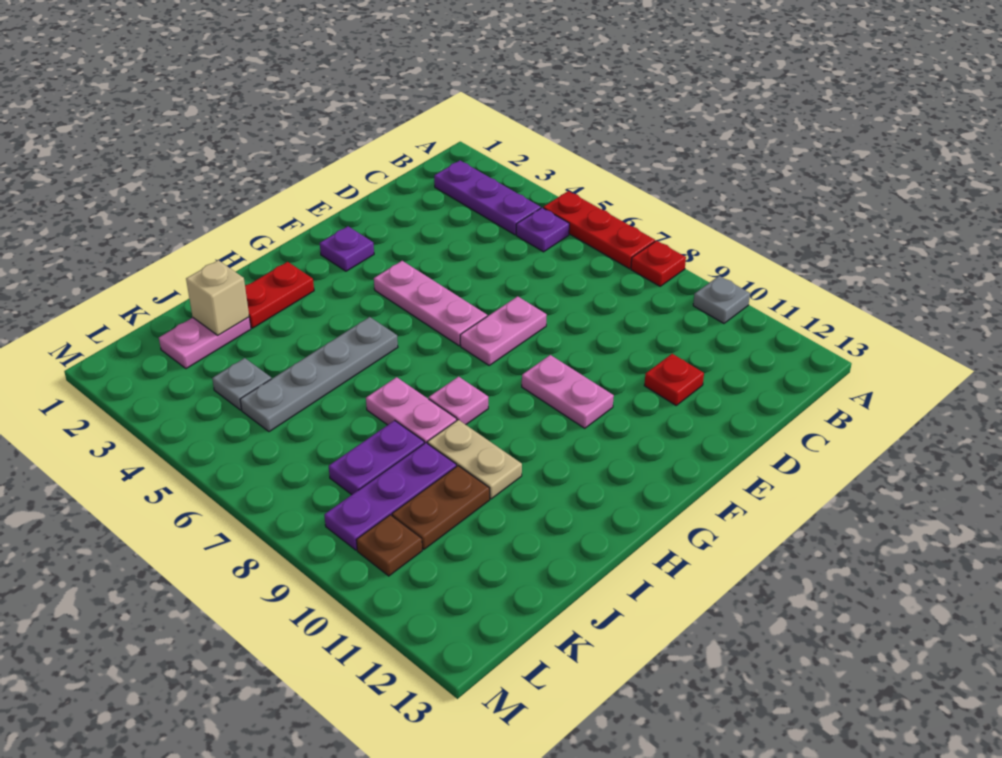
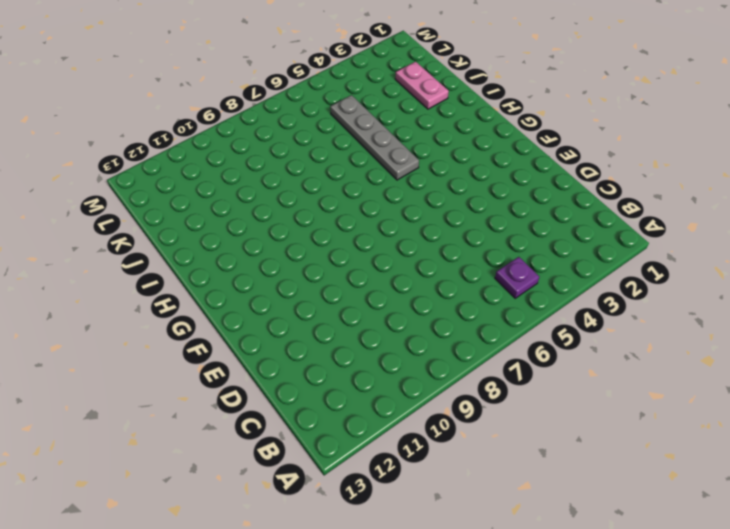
none -> red plate A5:A7 level 1
none -> red plate A8 level 1
none -> grey plate A10 level 1

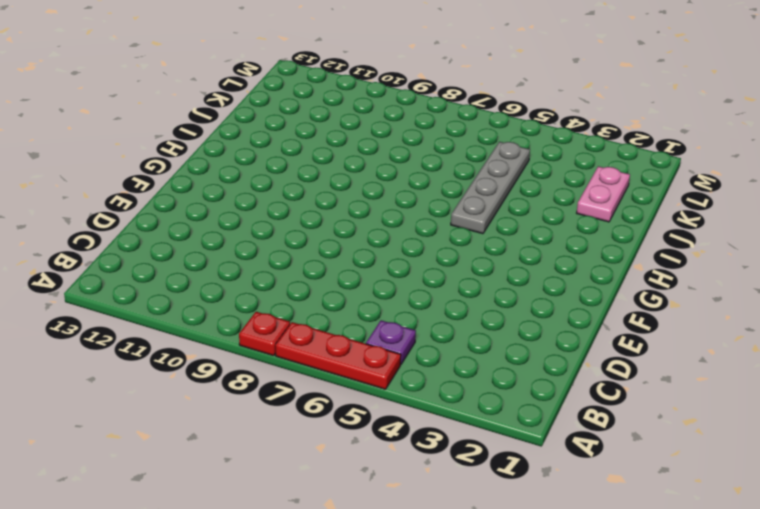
none -> grey plate A10 level 1
none -> purple plate B2:B4 level 1
none -> red plate D11 level 1

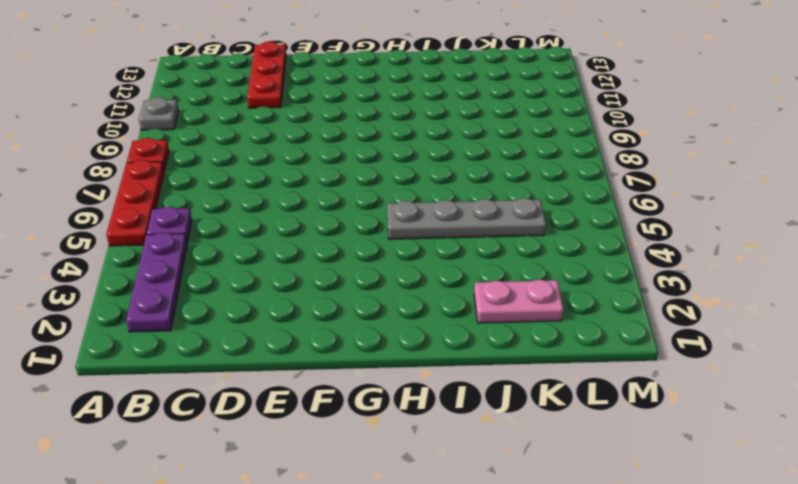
red plate D11:D13 level 1 -> red plate D11 level 1
none -> pink plate E7:F7 level 1
none -> purple plate F2 level 1
none -> pink plate F4:F6 level 1

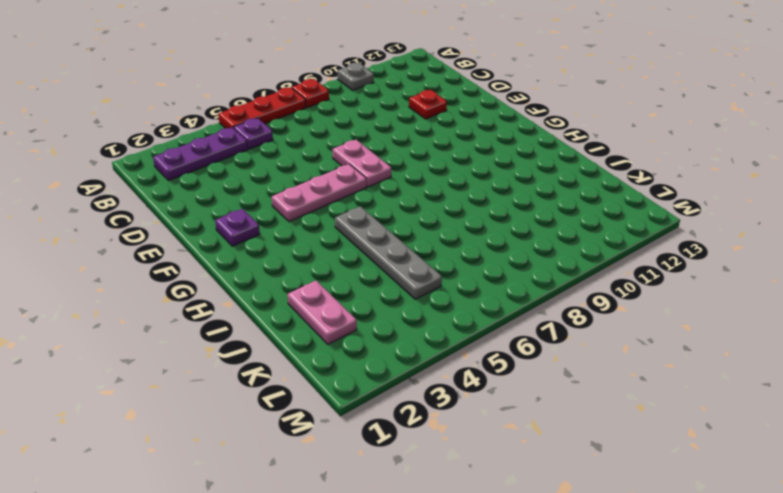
none -> pink plate F9:F10 level 1
none -> red plate H2:I2 level 1
none -> pink plate H8 level 1

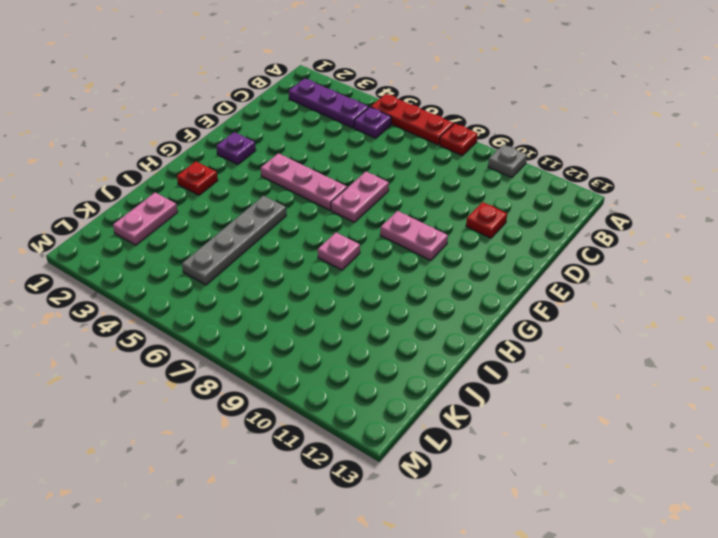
red plate H2 level 1 -> red plate H2:I2 level 1
none -> pink plate I7:I8 level 1
none -> tan plate I9:I10 level 1
none -> purple plate J8:K8 level 1

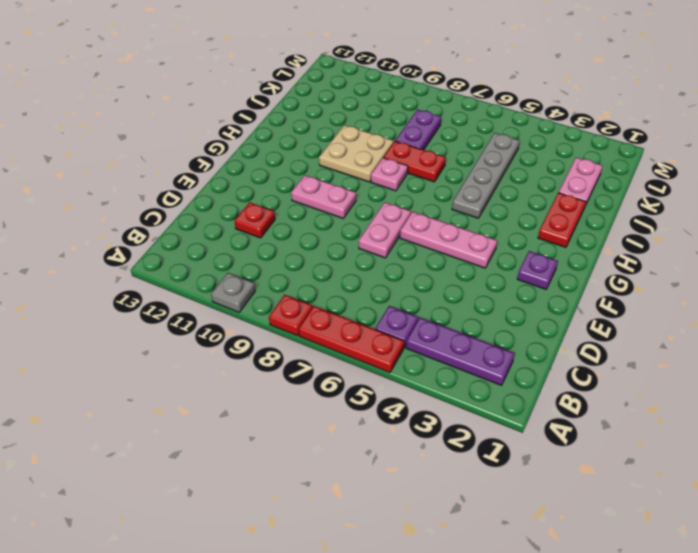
tan plate H9:I10 level 1 -> tan plate I9:I10 level 1
red plate I7:I8 level 1 -> pink plate I7:I8 level 1
none -> purple plate J9:L9 level 1
none -> brown plate J10:K10 level 1
none -> grey plate K4 level 1

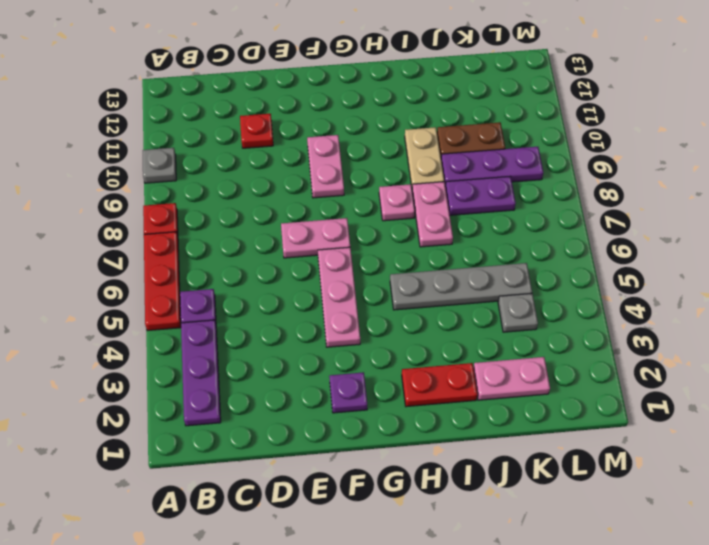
none -> brown plate L10 level 1
none -> tan brick J2 level 2

